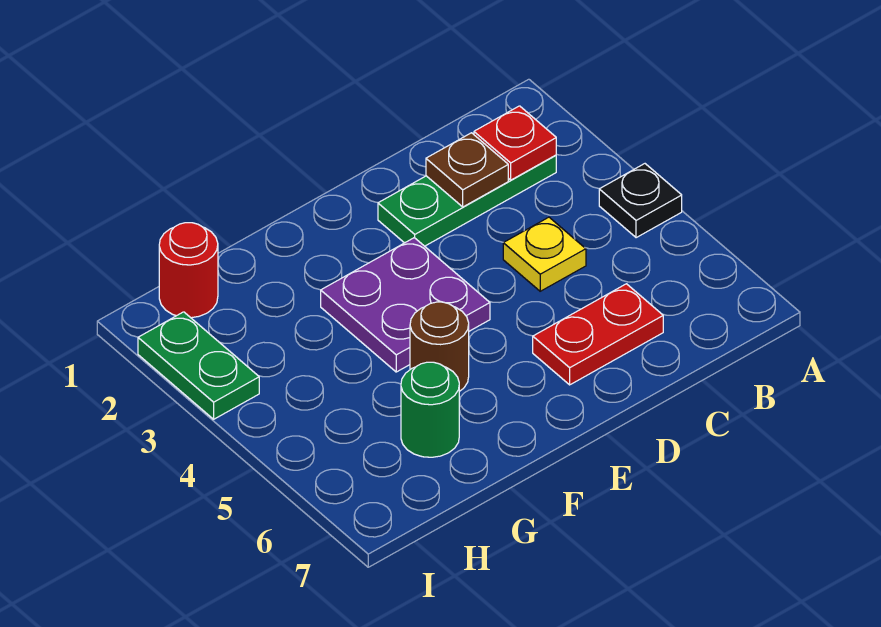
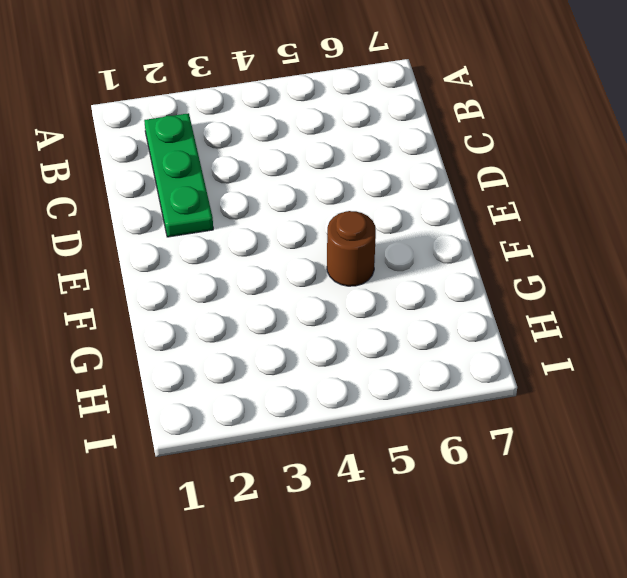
none -> black plate A4 level 1
none -> yellow plate C4 level 1

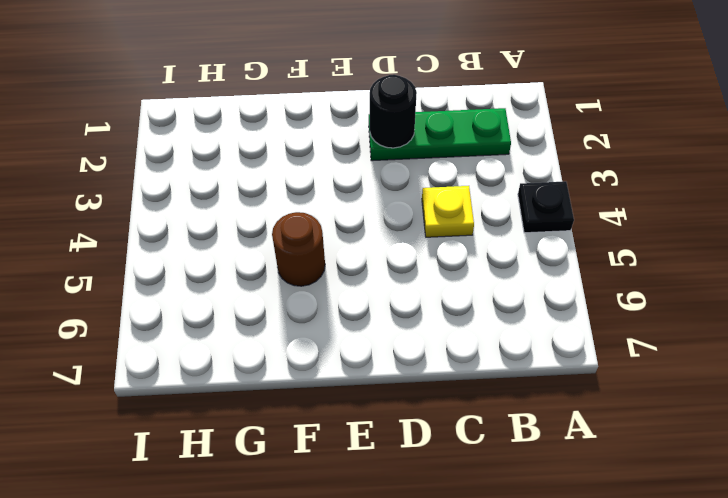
black round brick D2 level 2 -> none
none -> red plate C6:D6 level 1
none -> purple plate E3:F4 level 1

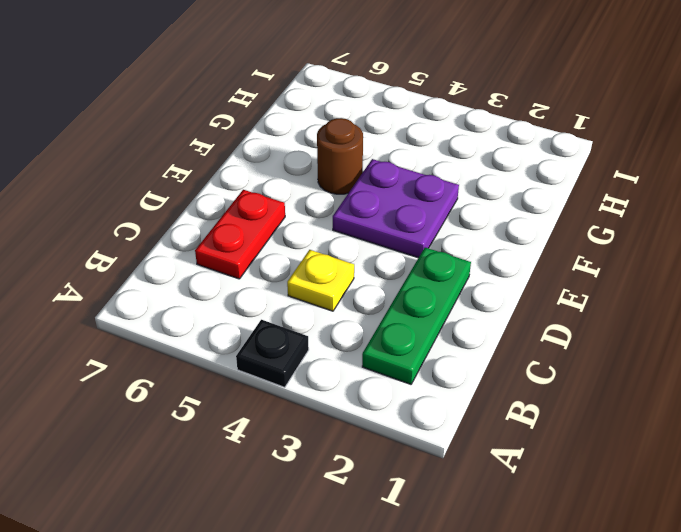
none -> green round brick G6 level 1
none -> red round brick H1 level 1

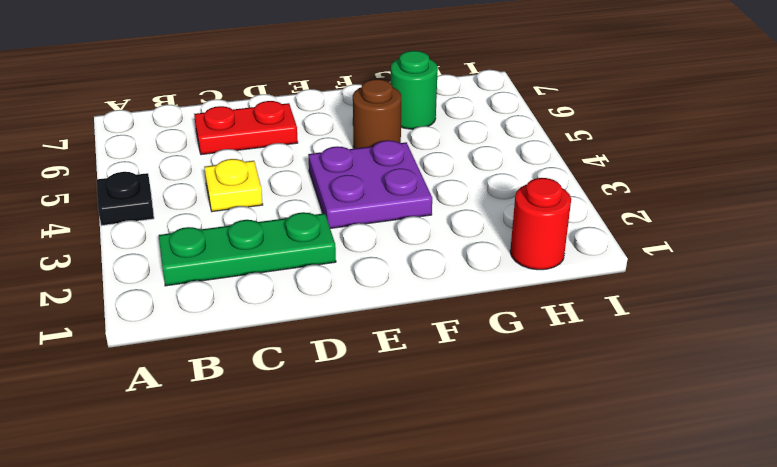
none -> green plate I2:I3 level 1
none -> red plate B2 level 2

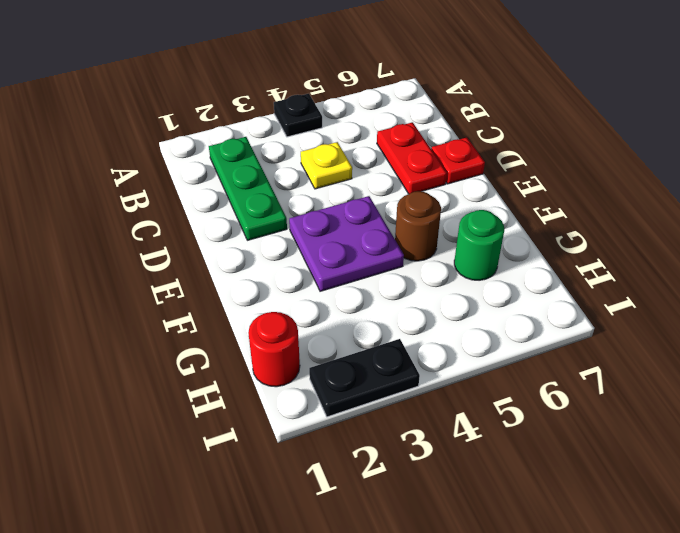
red plate D7 level 1 -> red plate B2 level 2
black plate I2:I3 level 1 -> green plate I2:I3 level 1
none -> brown plate C2 level 2

